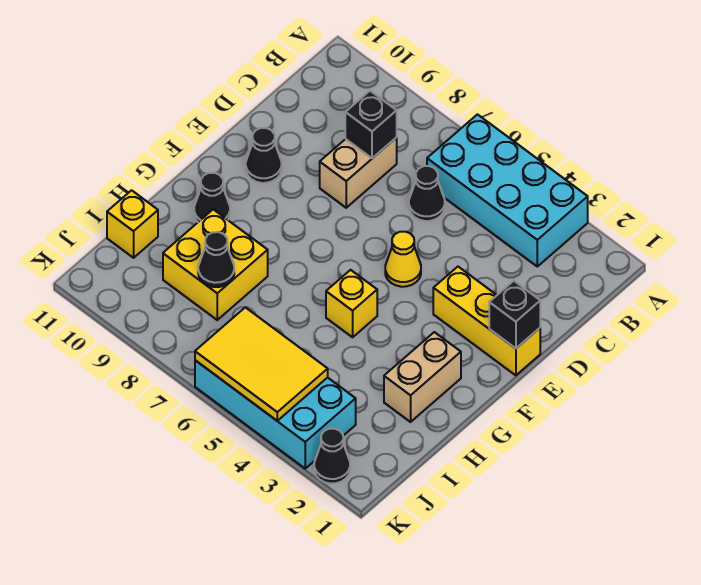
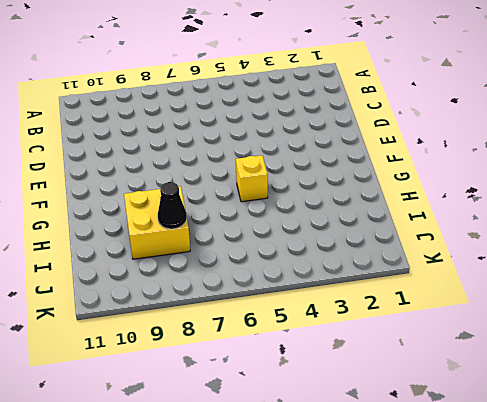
none -> cyan brick A3:B6 level 1
none -> black cone C6 level 1
none -> tan brick C8:D8 level 1

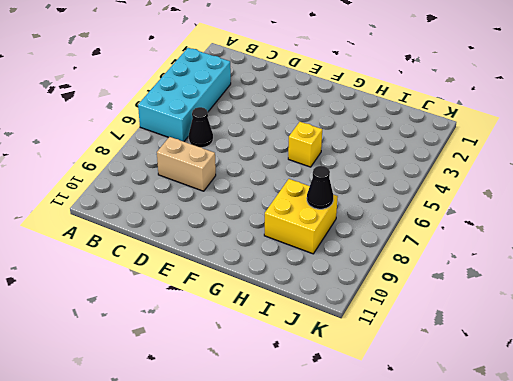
none -> yellow brick E1:E3 level 1
none -> yellow cone E5 level 1
none -> black cone E10 level 1

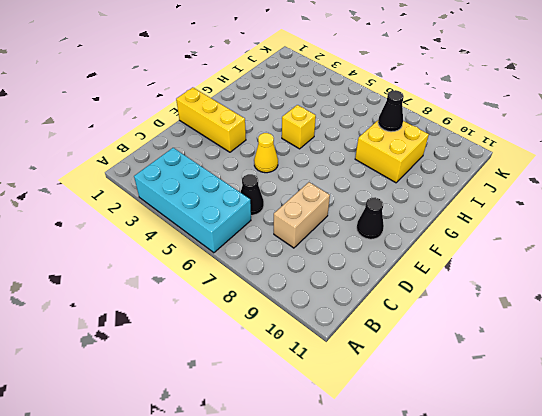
none -> tan brick G2:H2 level 1
none -> black cone G10 level 1
none -> yellow brick I11 level 1

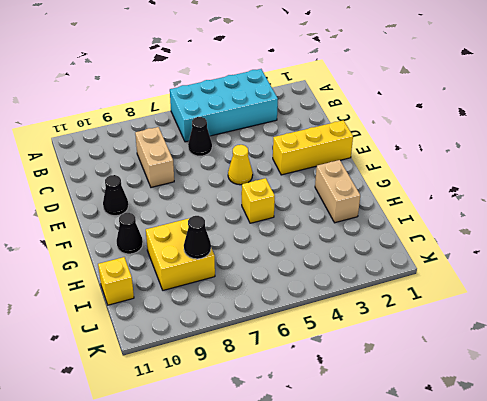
none -> cyan brick J3:K6 level 1
none -> black cone K2 level 1
none -> black brick C8 level 2

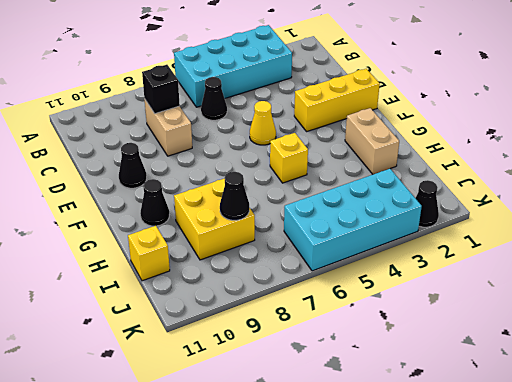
none -> black brick E1 level 2
none -> yellow tile J4:K6 level 2

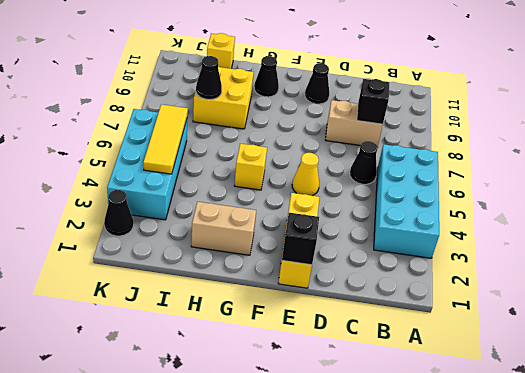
yellow tile J4:J6 level 2 -> yellow tile J4:K6 level 2

